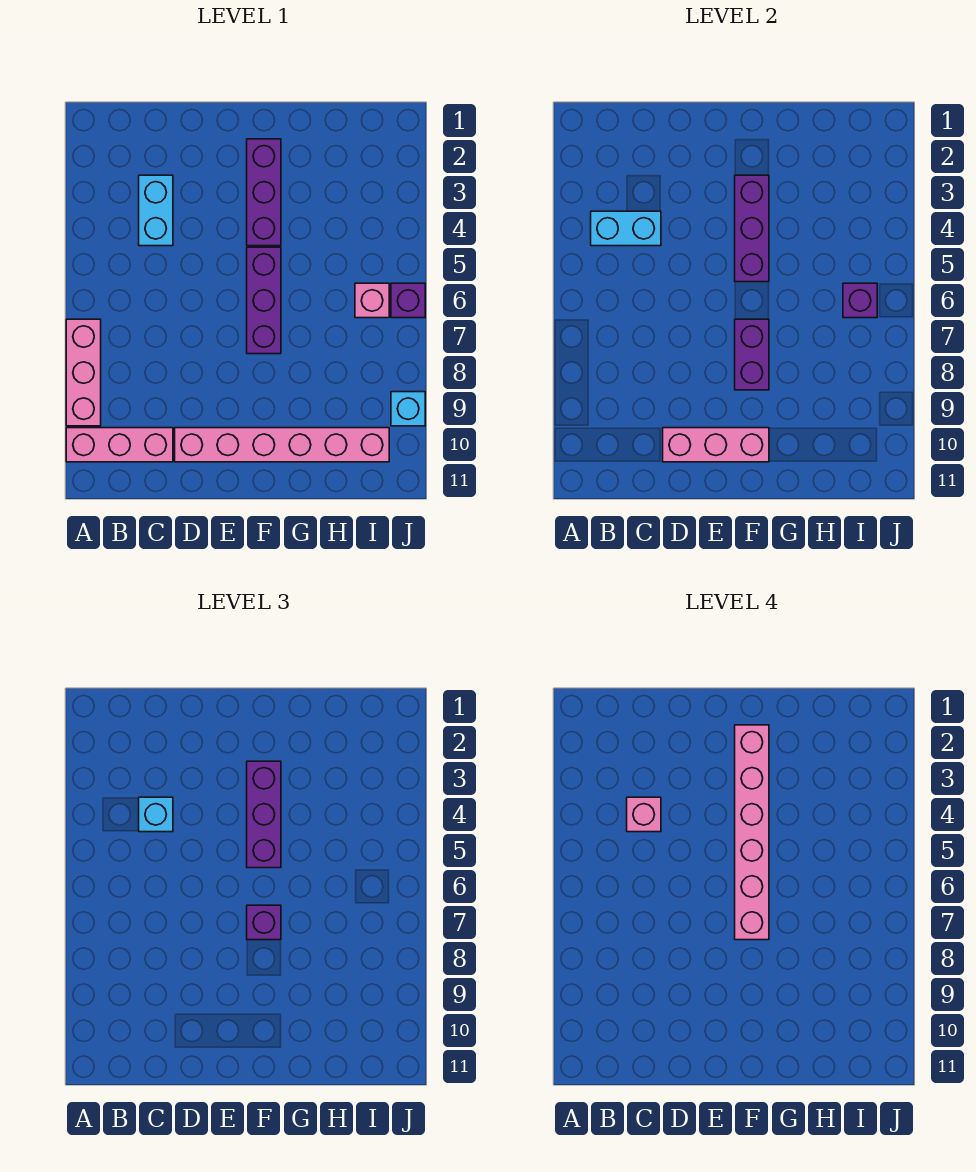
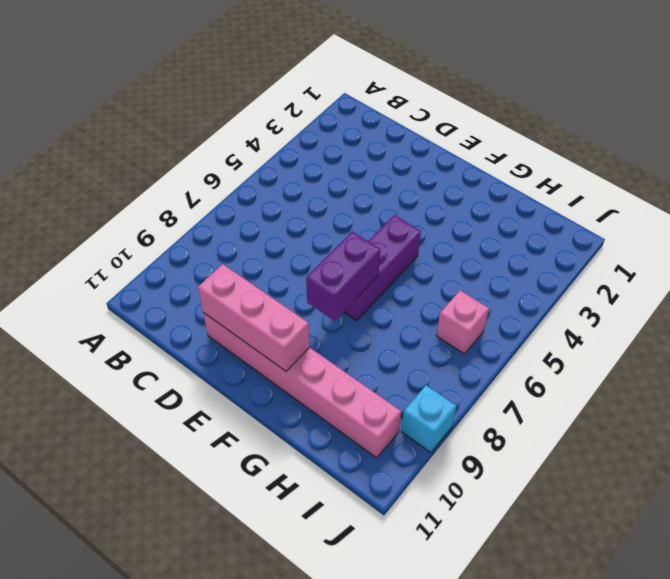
none -> pink brick A7:A9 level 1
none -> pink brick A10:C10 level 1
none -> cyan brick C3:C4 level 1

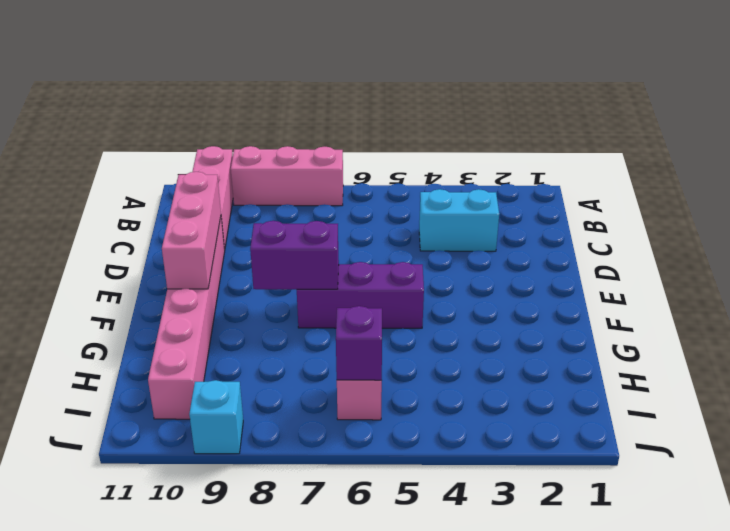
none -> purple brick F2:F4 level 1
none -> purple brick J6 level 1
none -> cyan brick B4:C4 level 2

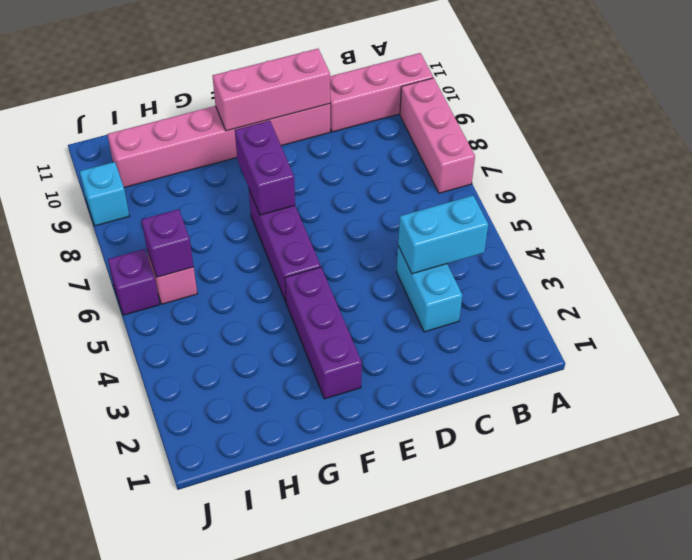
none -> purple brick F3:F5 level 2
none -> cyan brick C4 level 3
none -> purple brick F3:F5 level 3

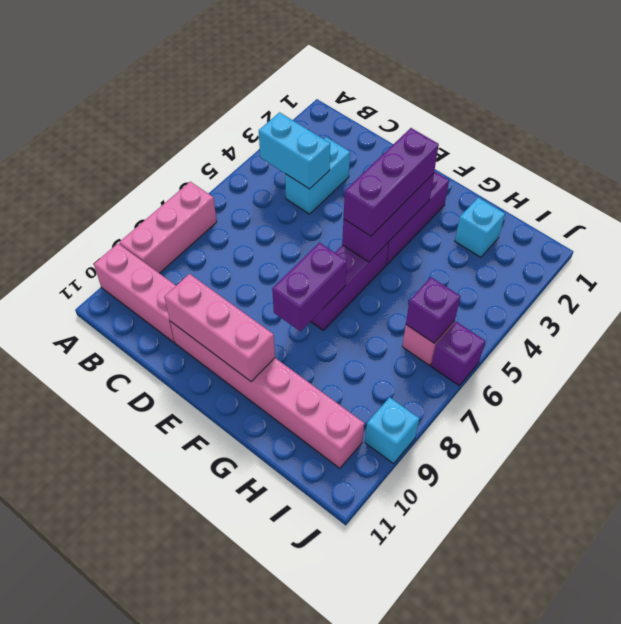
cyan brick H2 level 1 -> cyan brick C4 level 3
none -> purple brick F7 level 3
none -> pink brick C4 level 4
none -> pink brick F2:F7 level 4

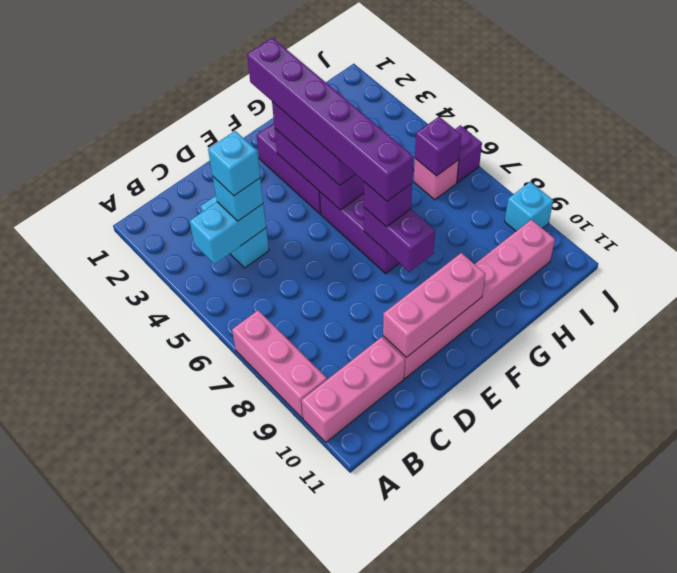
cyan brick C4 level 4 -> pink brick C4 level 4
purple brick F2:F7 level 4 -> pink brick F2:F7 level 4

